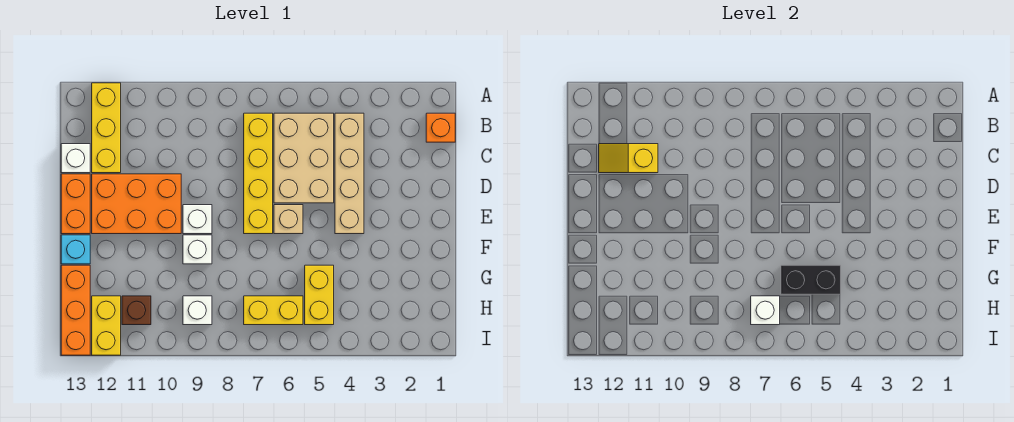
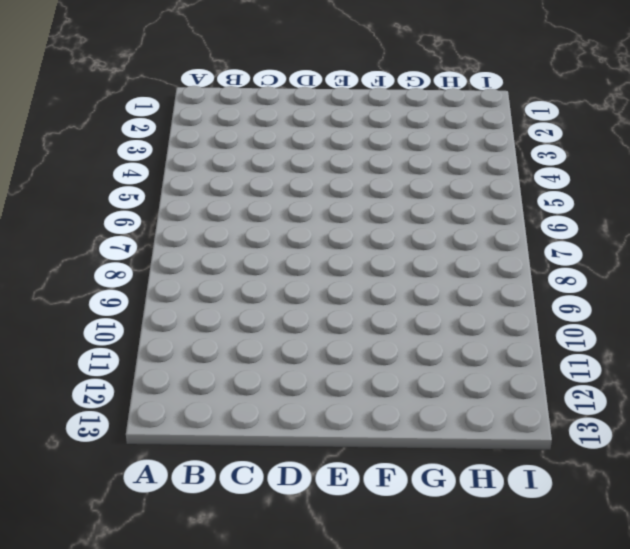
none -> yellow brick A12:C12 level 1
none -> orange brick B1 level 1
none -> tan brick B4:E4 level 1

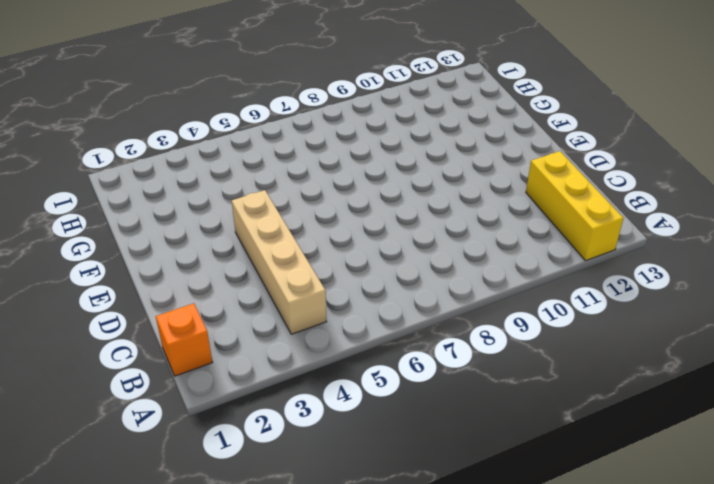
none -> tan brick B5:D6 level 1
none -> yellow brick B7:E7 level 1
none -> white brick C13 level 1

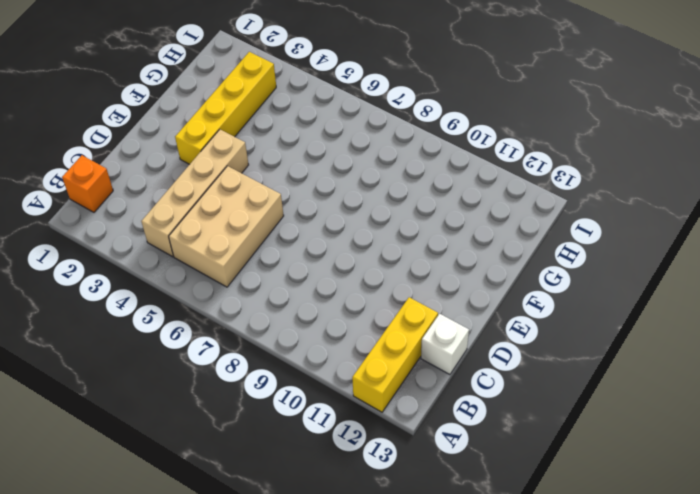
yellow brick E3:H3 level 1 -> yellow brick B7:E7 level 1
none -> orange brick D10:E12 level 1
none -> orange brick D13:E13 level 1
none -> tan brick E6 level 1

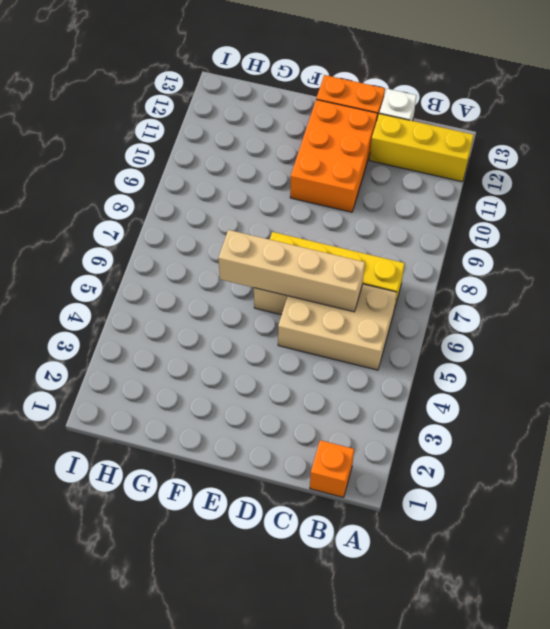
tan brick C6:F6 level 2 -> tan brick B4:E4 level 1
none -> white brick E9 level 1
none -> white brick F9 level 1
none -> cyan brick F13 level 1

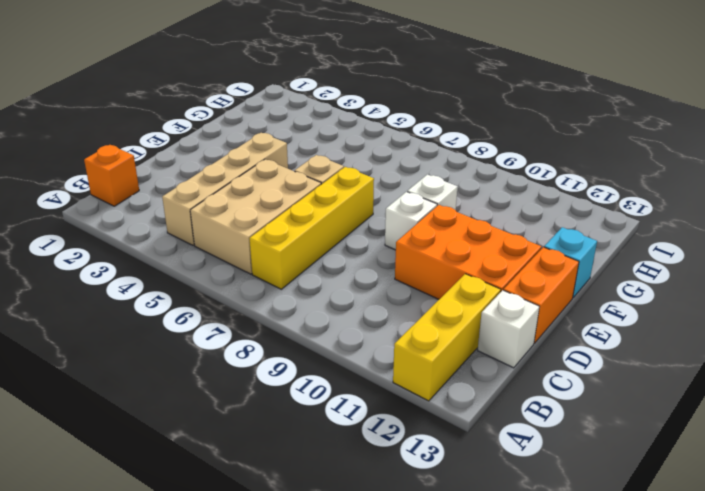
none -> yellow brick G5:H5 level 1
none -> orange brick G13:I13 level 1
none -> yellow brick H6:H7 level 1

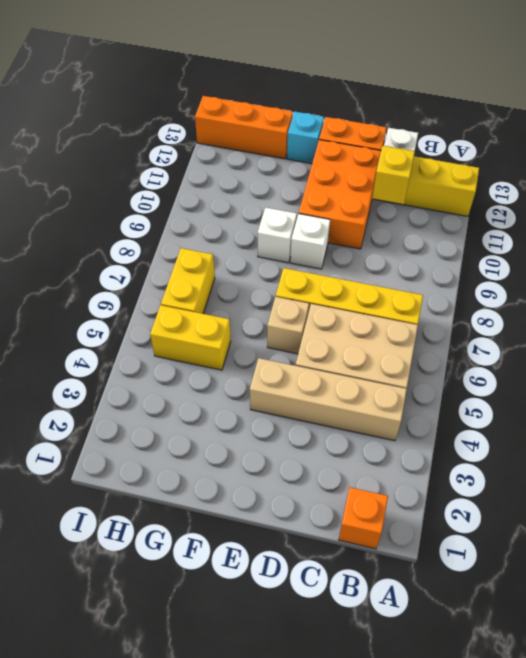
none -> white brick H9 level 1
none -> brown brick H11 level 1
none -> yellow brick H12:I12 level 1

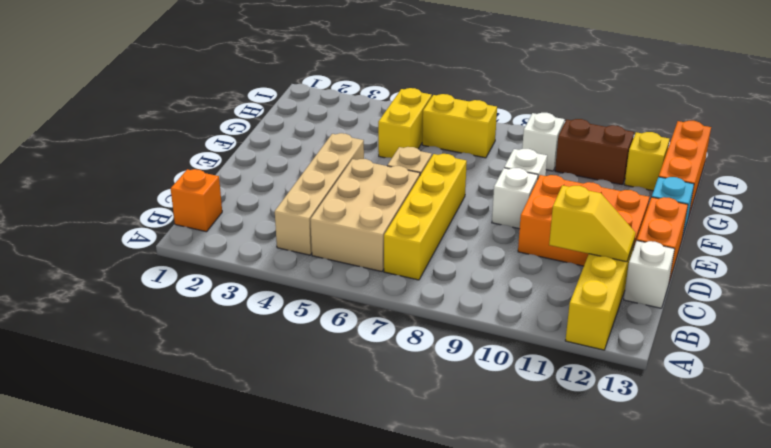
brown brick H10:H11 level 1 -> brown brick H11 level 1
yellow brick H12 level 1 -> yellow brick H12:I12 level 1
none -> black brick G5:G6 level 2
none -> white brick H7 level 2

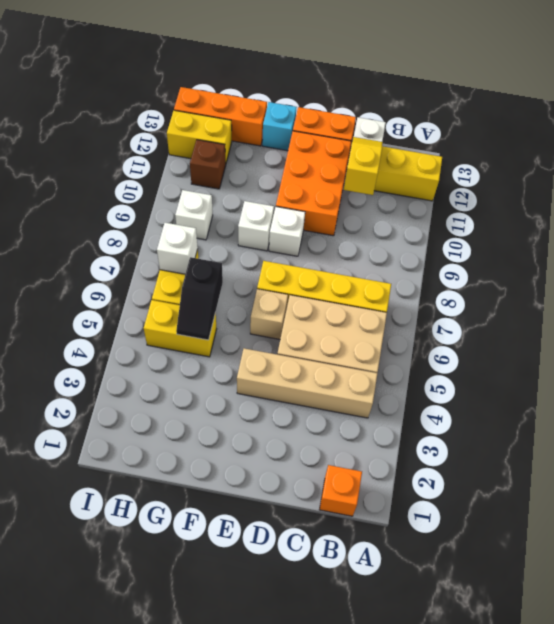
black slope G5:G6 level 2 top 6 -> black brick G5:G6 level 2

